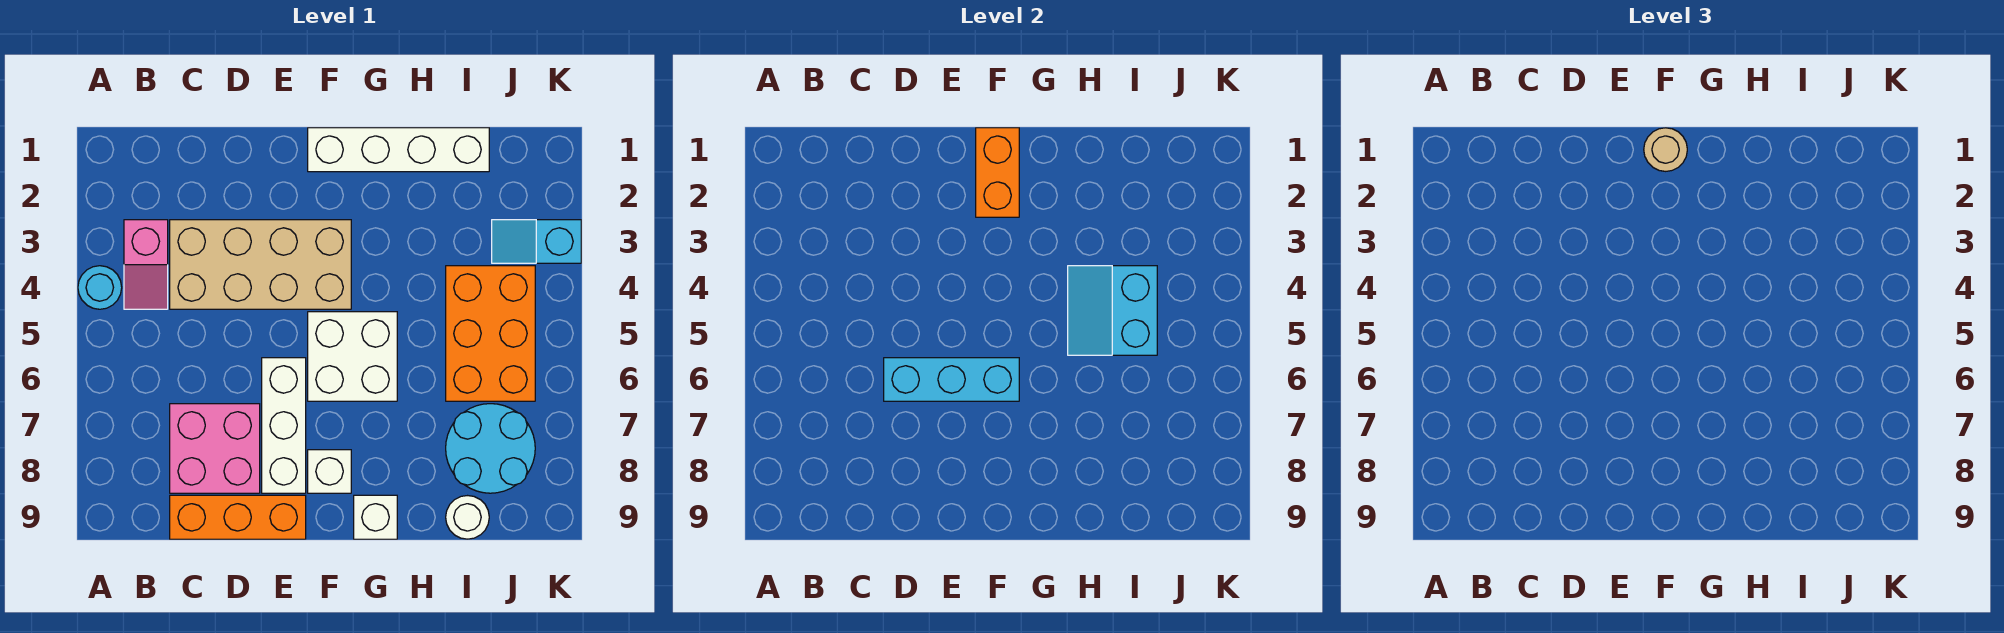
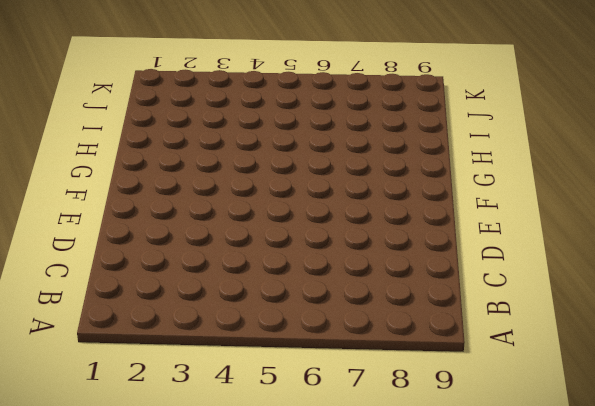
none -> cyan round brick A4 level 1
none -> pink slope B3:B4 level 1 top 3
none -> tan brick C3:F4 level 1

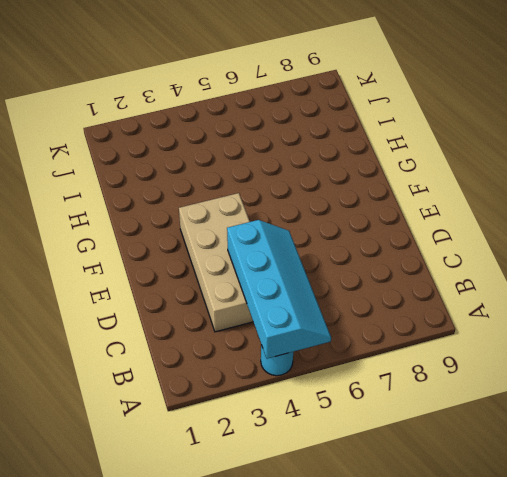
cyan slope A4:D5 level 2 top 4 -> none
none -> pink slope B3:B4 level 1 top 3
none -> pink brick C7:D8 level 1
none -> orange brick C9:E9 level 1

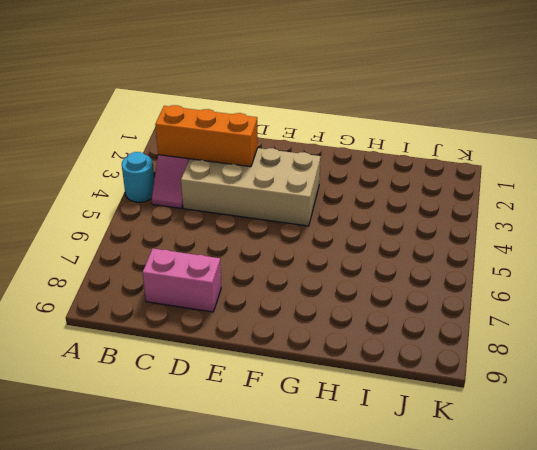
orange brick B3:D3 level 2 -> orange brick C9:E9 level 1
pink brick C8:D8 level 1 -> pink brick C7:D8 level 1
none -> white brick E6:E8 level 1
none -> white brick F1:I1 level 1
none -> white brick F5:G6 level 1

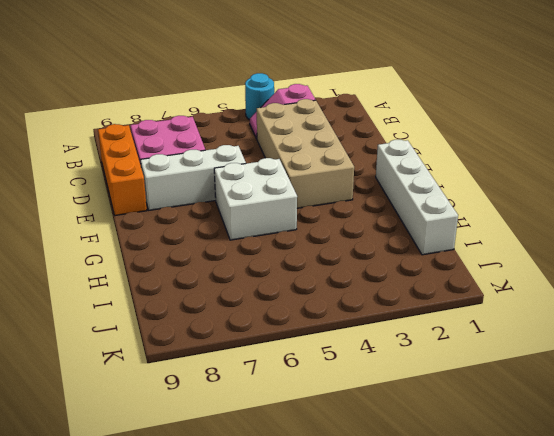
none -> white brick F8 level 1
none -> white brick G9 level 1
none -> orange brick I4:J6 level 1

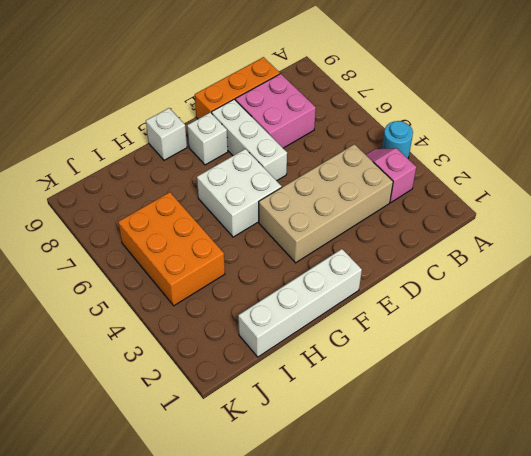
none -> cyan round brick I7:J8 level 1
none -> white round brick I9 level 1
none -> cyan slope J3:K3 level 1 top K

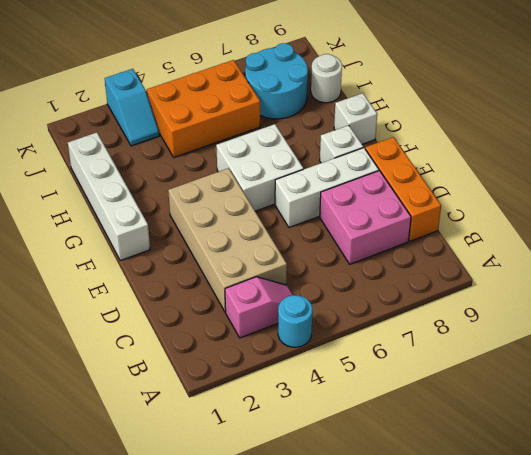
none -> cyan brick D6:F6 level 2
none -> orange brick F1:F2 level 2
none -> cyan slope H4:I5 level 2 top I

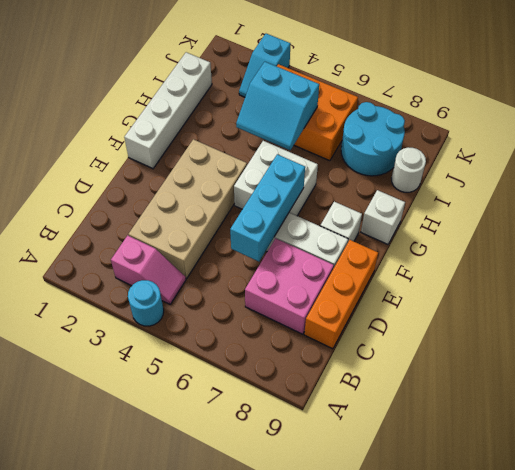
none -> orange brick F1:F2 level 2
none -> tan round brick F1 level 3

